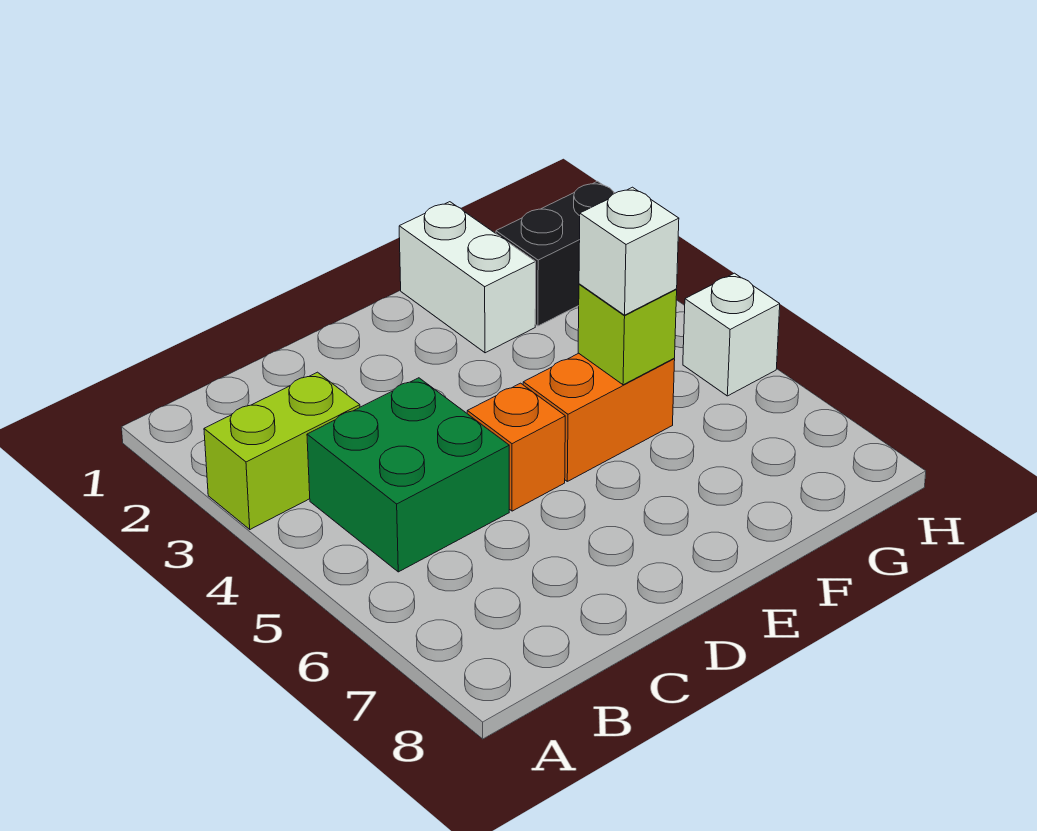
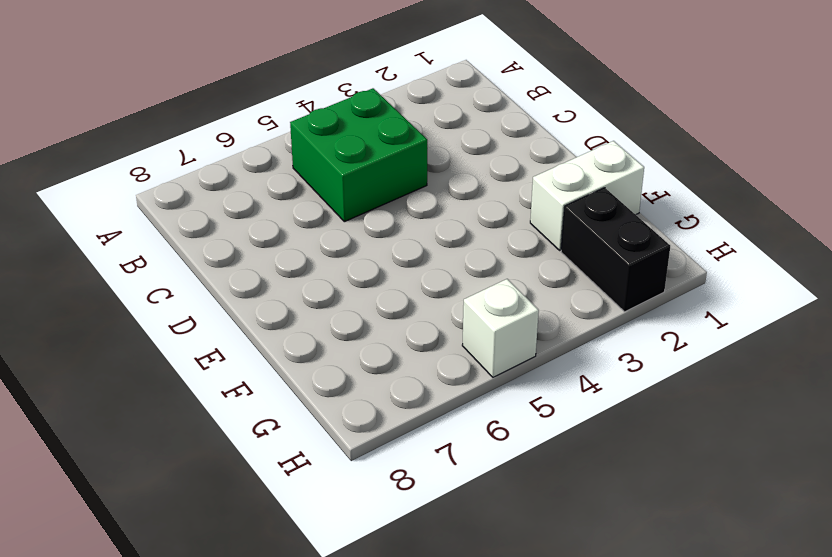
none -> lime brick A3:B3 level 1
none -> orange brick D5 level 1

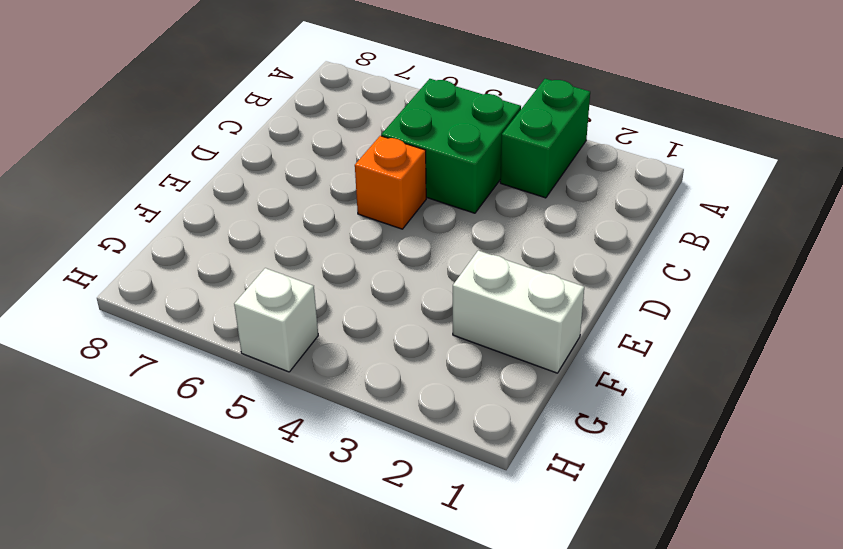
green brick A3:B3 level 1 -> lime brick A3:B3 level 1
none -> orange brick E5:F5 level 1
none -> black brick G2:H2 level 1

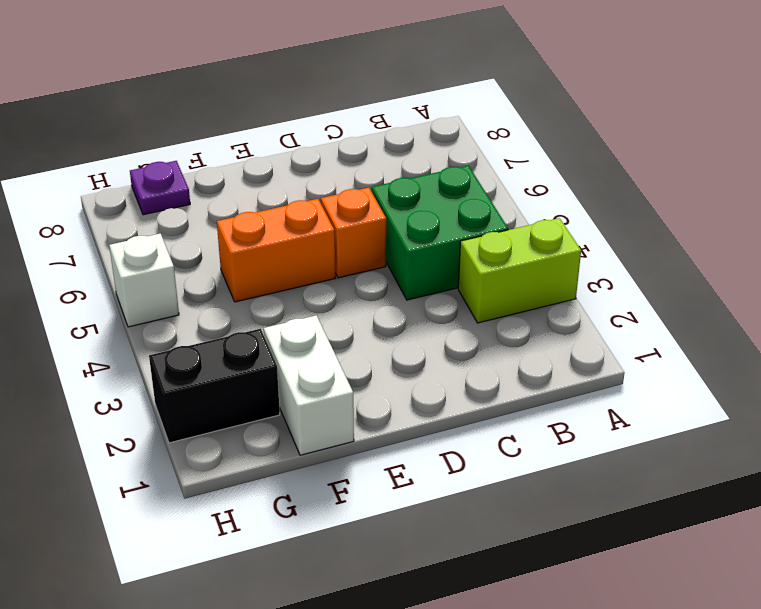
purple plate G8 level 1 -> none
none -> lime brick F5 level 2
none -> white brick F5 level 3

